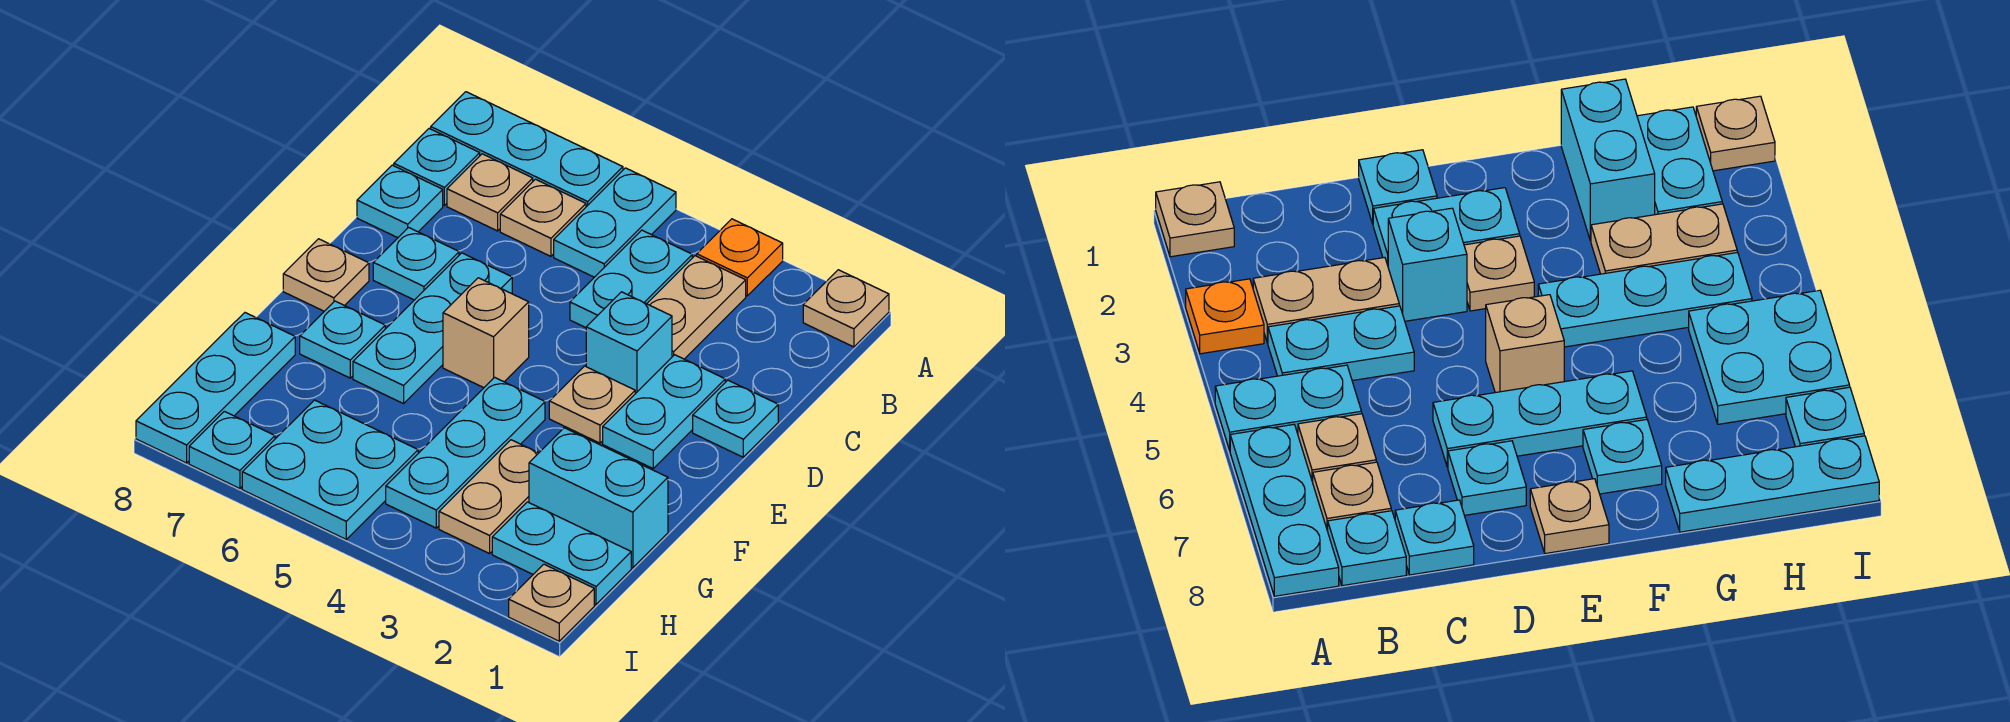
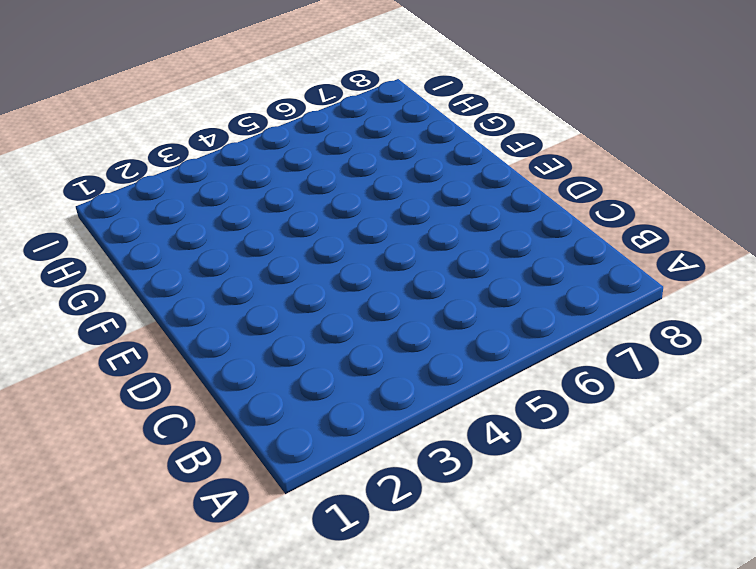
none -> tan plate A1 level 1
none -> orange plate A3 level 1
none -> cyan plate A5:B5 level 1

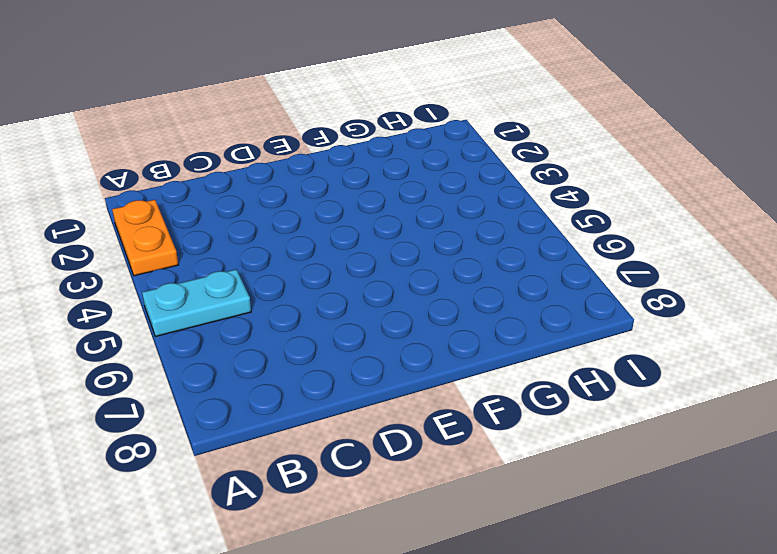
orange plate A2:A3 level 1 -> orange plate A3 level 1
none -> tan plate A1 level 1
none -> cyan plate A6:A8 level 1
none -> tan plate B3:C3 level 1

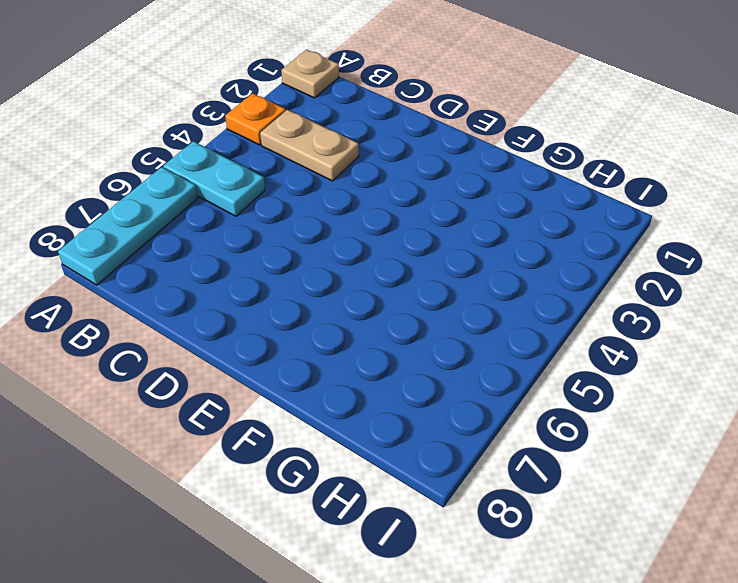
none -> cyan plate B4:C4 level 1
none -> tan plate B6 level 1
none -> tan plate B7 level 1

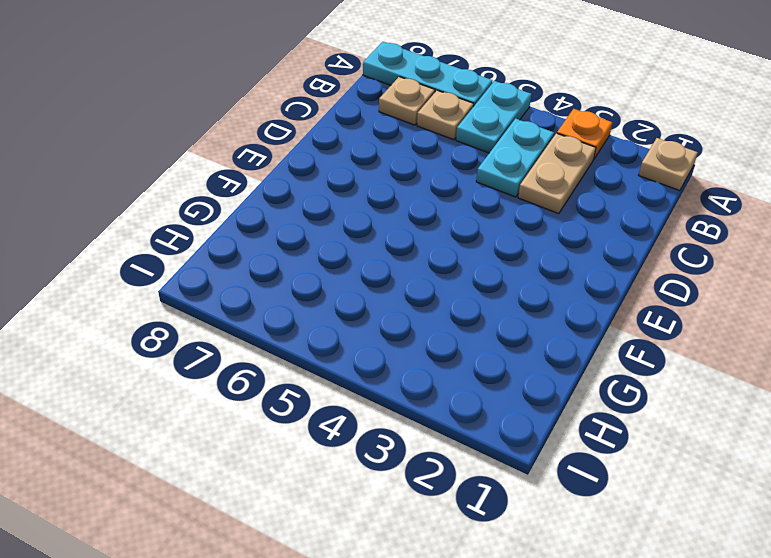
none -> cyan plate B8 level 1
none -> cyan plate C8 level 1
none -> cyan plate D1 level 1

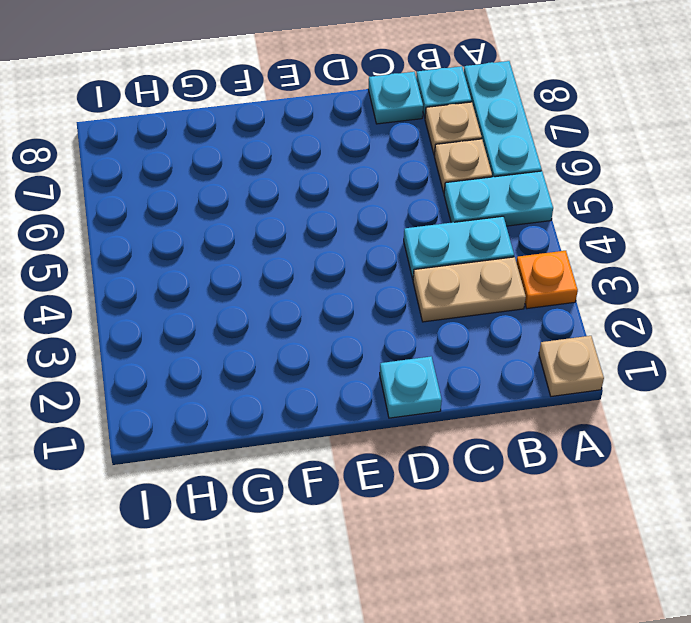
none -> cyan plate D2:E2 level 1
none -> cyan brick D3 level 1
none -> cyan plate D6:F6 level 1

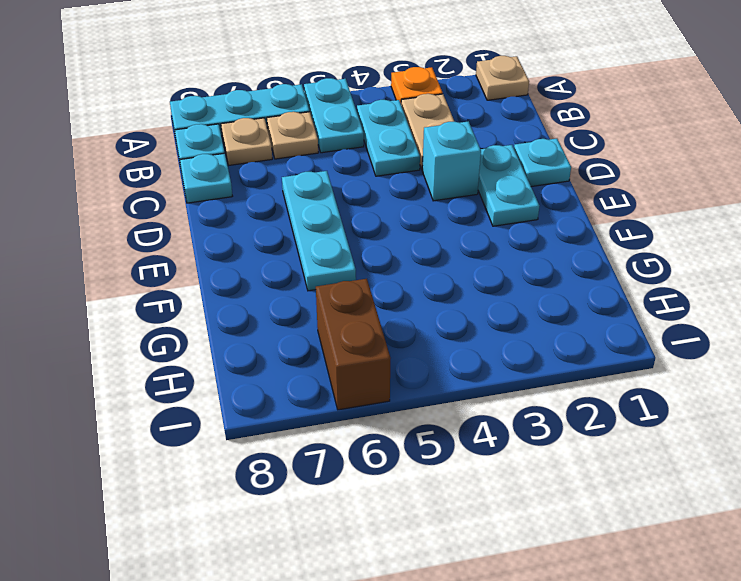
brown brick H6:I6 level 1 -> cyan plate H5:I6 level 1
none -> cyan plate D7 level 1
none -> tan plate E3 level 1
none -> tan brick E5 level 1

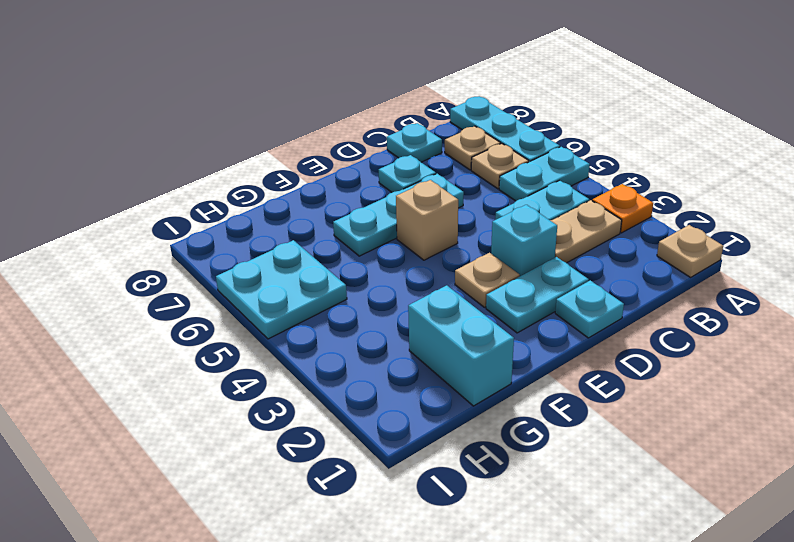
none -> cyan plate B8 level 1
none -> tan plate E8 level 1
none -> cyan plate F4:H4 level 1

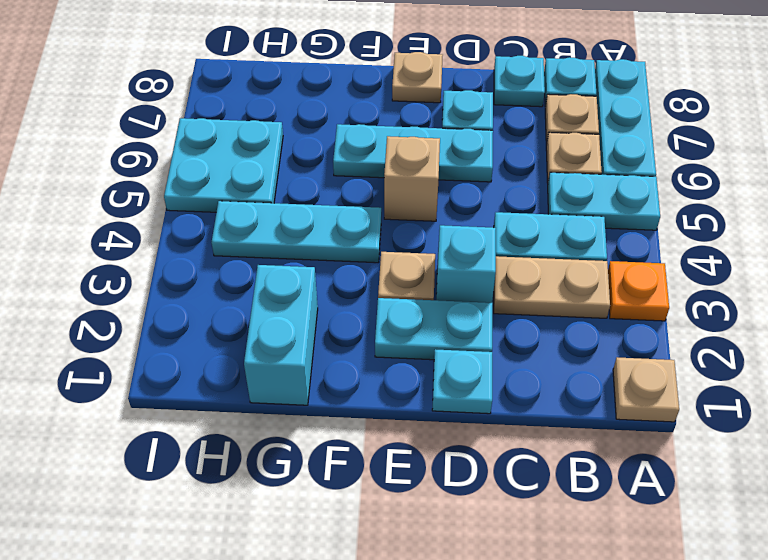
none -> cyan plate F7 level 1
none -> tan plate G3:H3 level 1
none -> cyan plate G8:I8 level 1

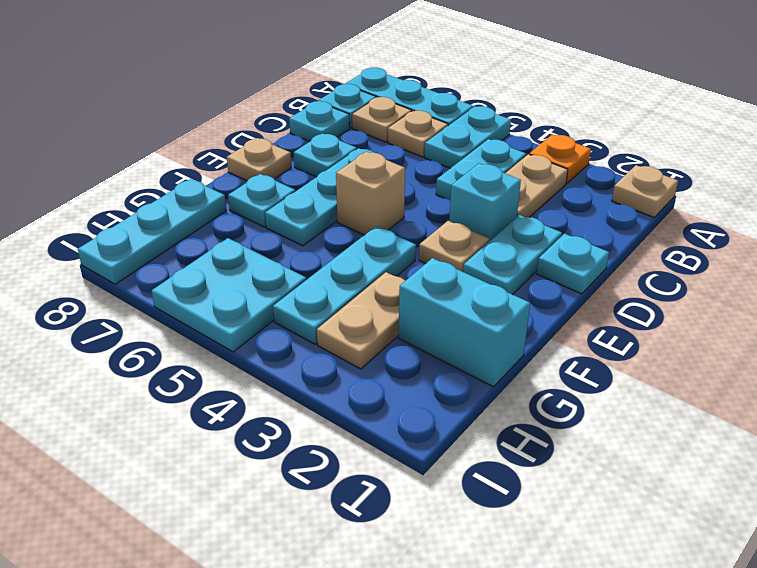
none -> cyan plate H1:H2 level 1
none -> tan plate I1 level 1
none -> cyan plate I7 level 1

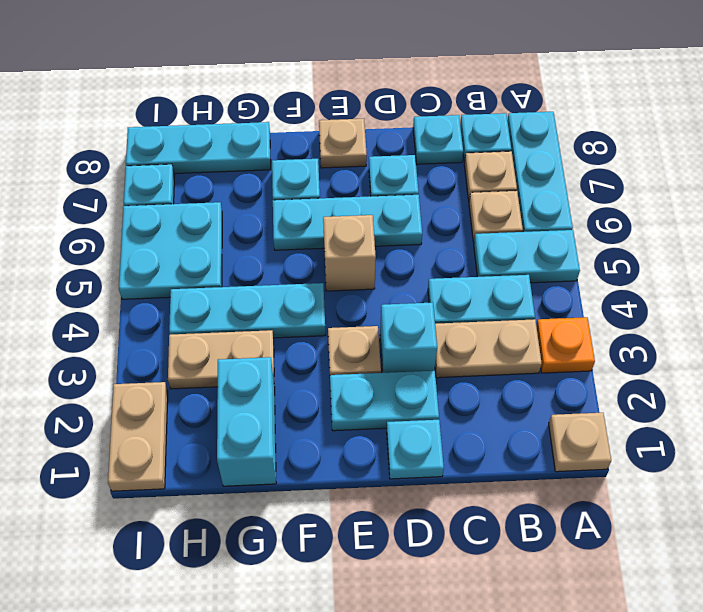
tan plate I1:I2 level 1 -> tan plate I1 level 1
none -> cyan plate H1:H2 level 1

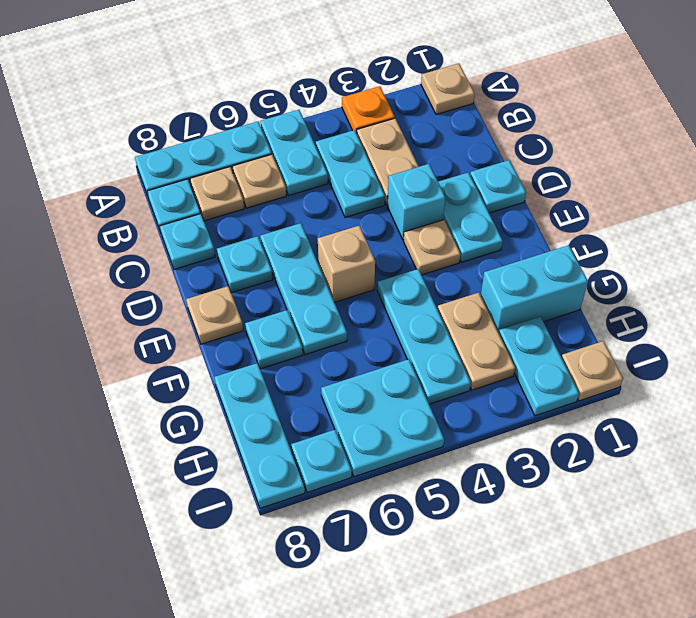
cyan plate H2:I2 level 1 -> cyan plate H1:H2 level 1

